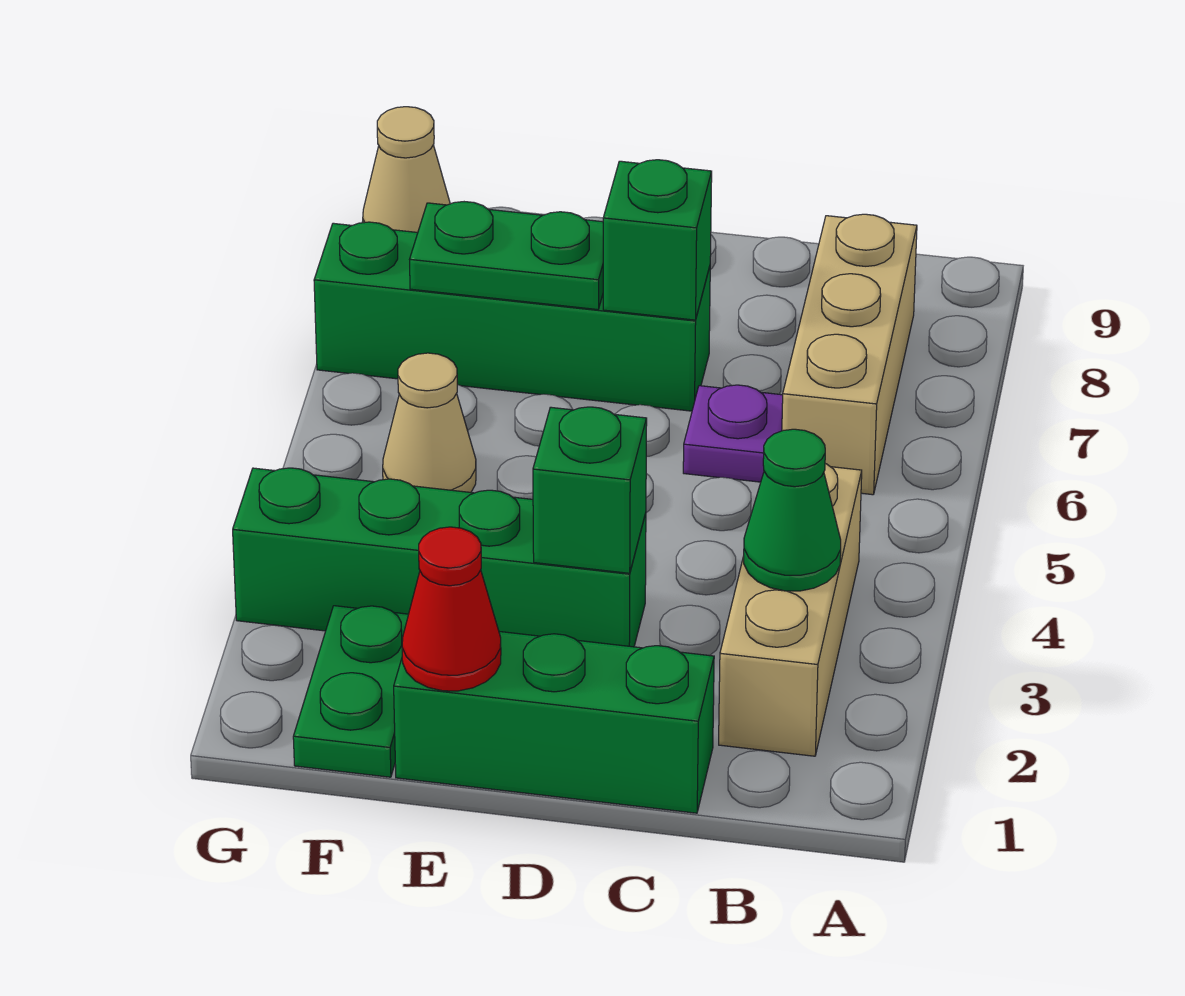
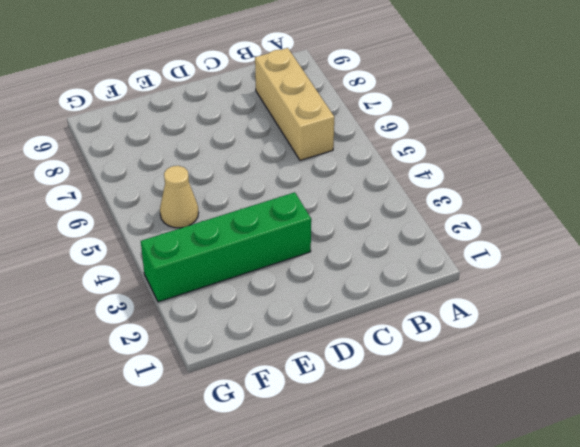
none -> tan brick B2:B4 level 1
none -> green brick C1:E1 level 1
none -> purple plate C6 level 1

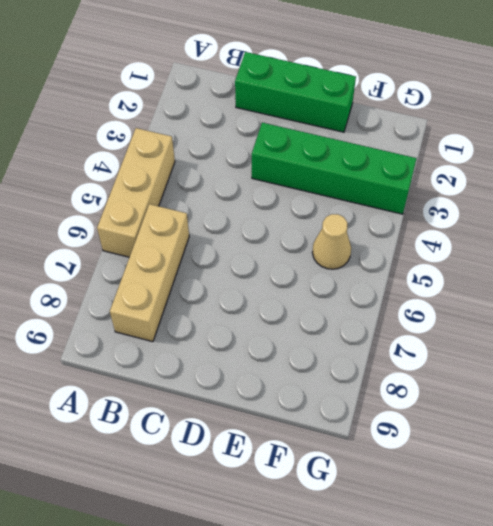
tan brick A4:A6 level 1 -> tan brick B2:B4 level 1
none -> purple plate C6 level 1
none -> green brick D7:G7 level 1
none -> green plate F1:F2 level 1

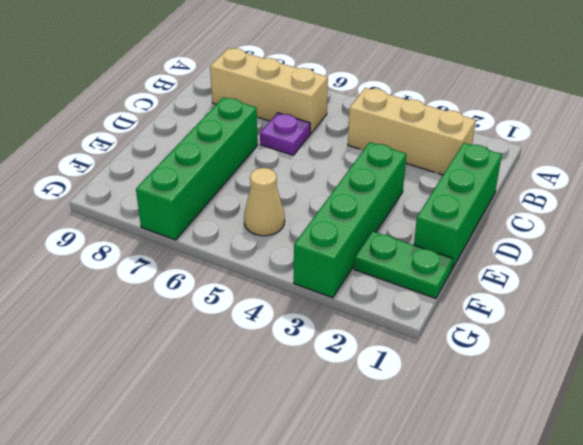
none -> tan cone G9 level 1
none -> green cone B3 level 2
none -> green brick D3 level 2

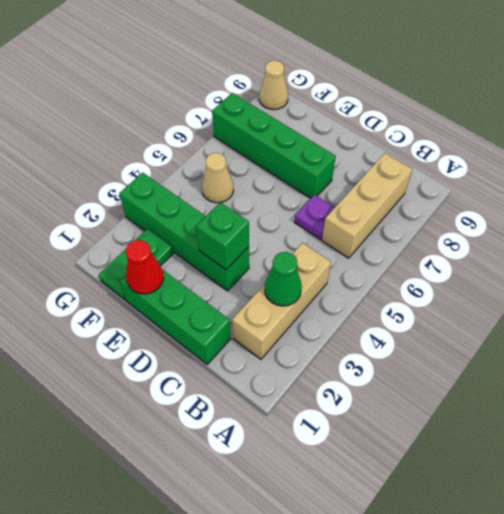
none -> green brick D7 level 2
none -> green plate E7:F7 level 2

